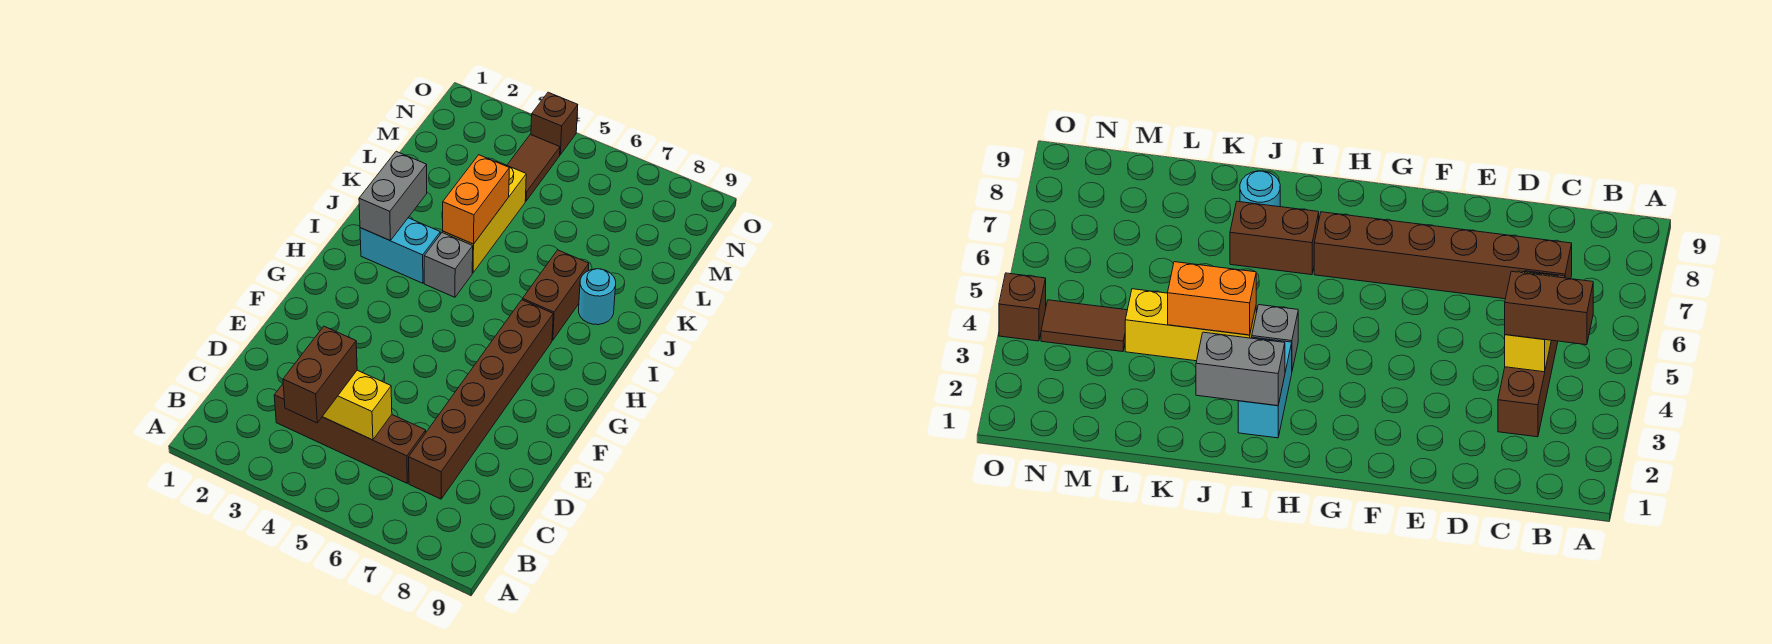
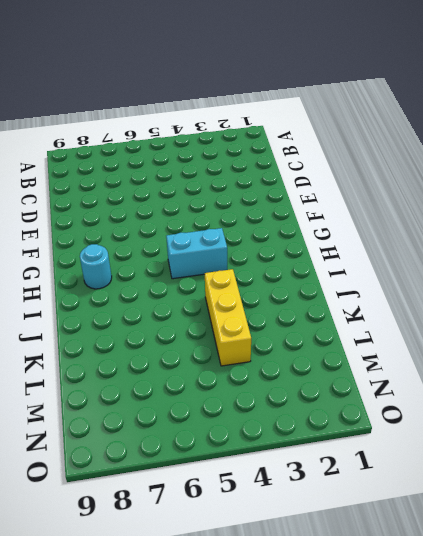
cyan brick H4:H5 level 1 -> cyan brick I2:I3 level 1
cyan round brick H8 level 1 -> cyan round brick J8 level 1
none -> brown brick C3:C6 level 1
none -> brown brick C7:H7 level 1
none -> grey brick I4 level 1

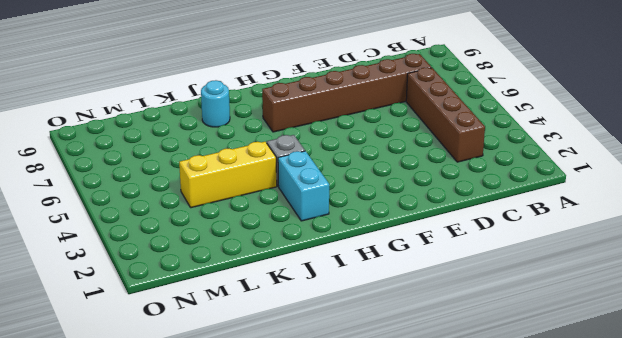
none -> brown brick I7:J7 level 1
none -> brown tile M4:N4 level 1
none -> brown brick O4 level 1

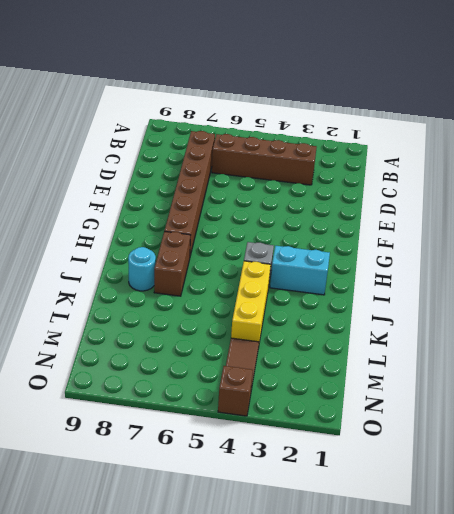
none -> yellow brick C4:C5 level 2
none -> grey brick I2:J2 level 2
none -> orange brick J4:K4 level 2

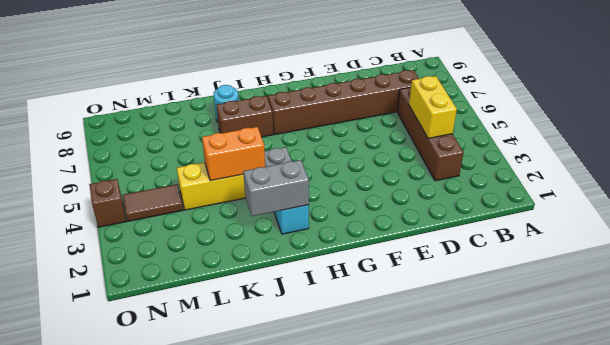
none -> brown brick B4:C4 level 3

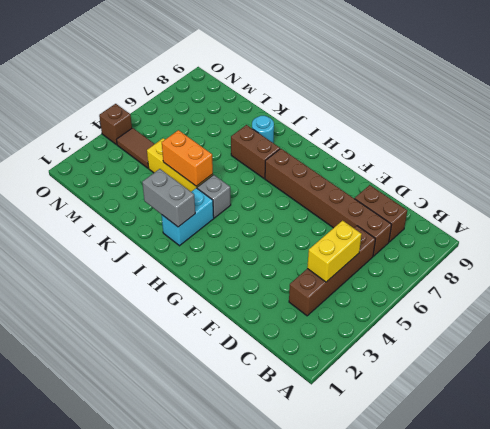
brown brick C8:D8 level 1 -> brown brick B4:C4 level 3

